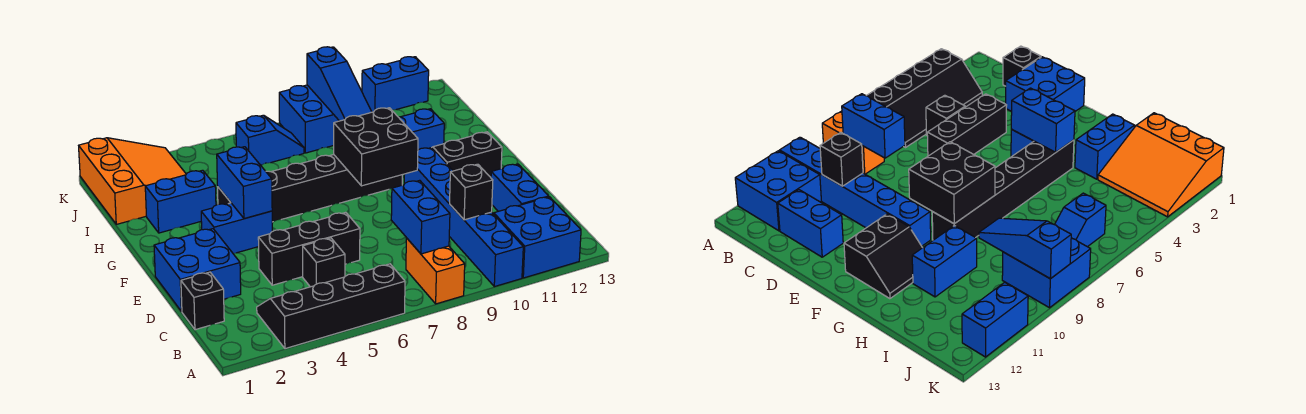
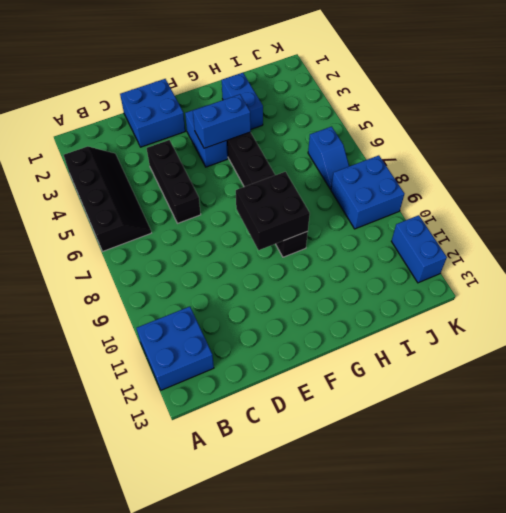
none -> orange brick A8:B8 level 1
none -> blue brick A10:F10 level 1
none -> black brick C1 level 1

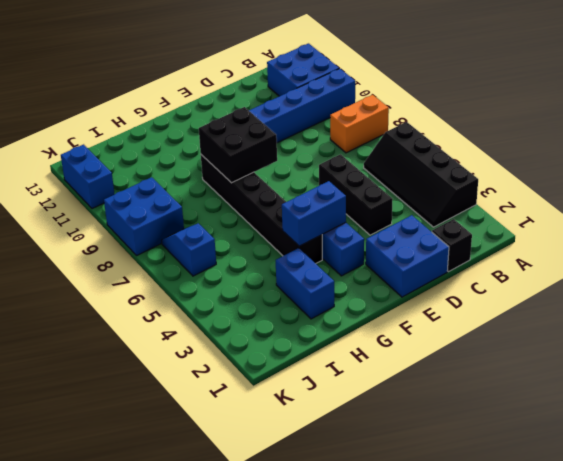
none -> black brick C5 level 1
none -> blue brick C12:D12 level 1
none -> black slope F11:G12 level 1 top F

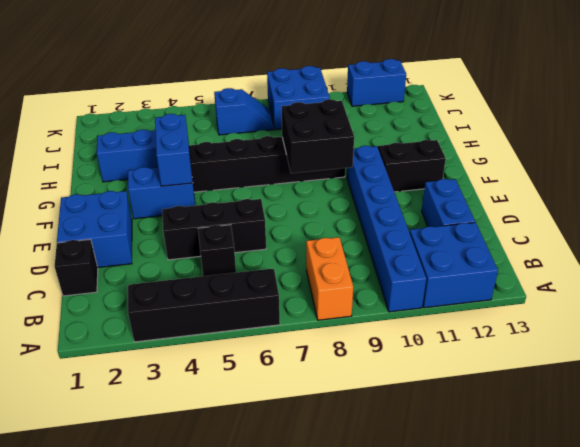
none -> blue brick H10:H11 level 1
none -> orange slope I1:K3 level 1 top 1
none -> blue brick B8:C8 level 2

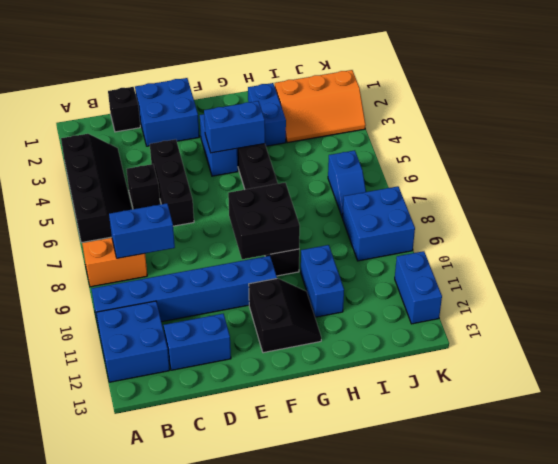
orange slope I2:K3 level 1 top 2 -> orange slope I1:K3 level 1 top 1
none -> black brick C10 level 2
none -> blue slope I9:K9 level 2 top K

